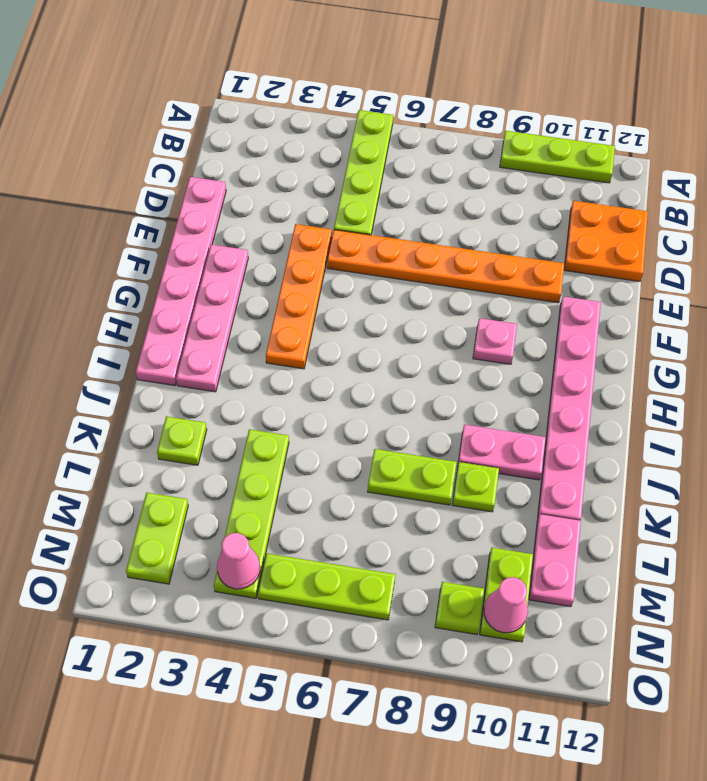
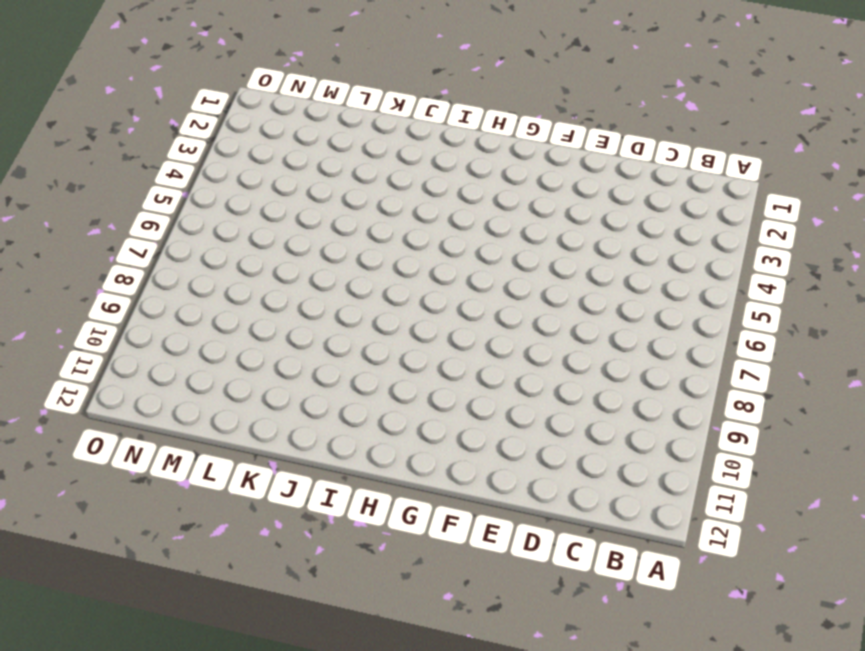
none -> lime plate A5:D5 level 1
none -> lime plate A9:A11 level 1
none -> orange plate C11:D12 level 1

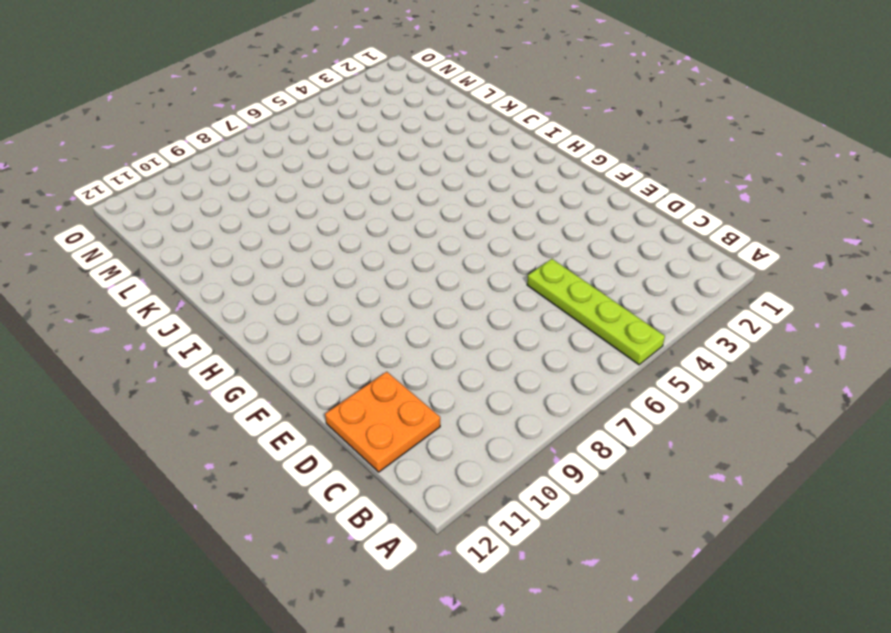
none -> lime plate A9:A11 level 1
none -> pink plate D1:I1 level 1
none -> orange plate E4:H4 level 1

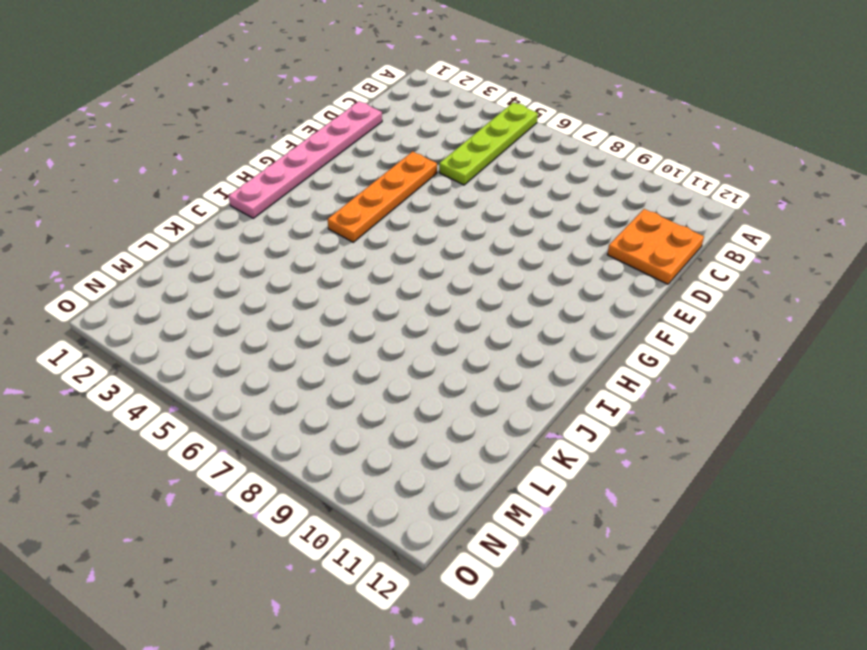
none -> lime plate A9:A11 level 1
none -> orange plate E5:E10 level 1
none -> pink plate F2:I2 level 1

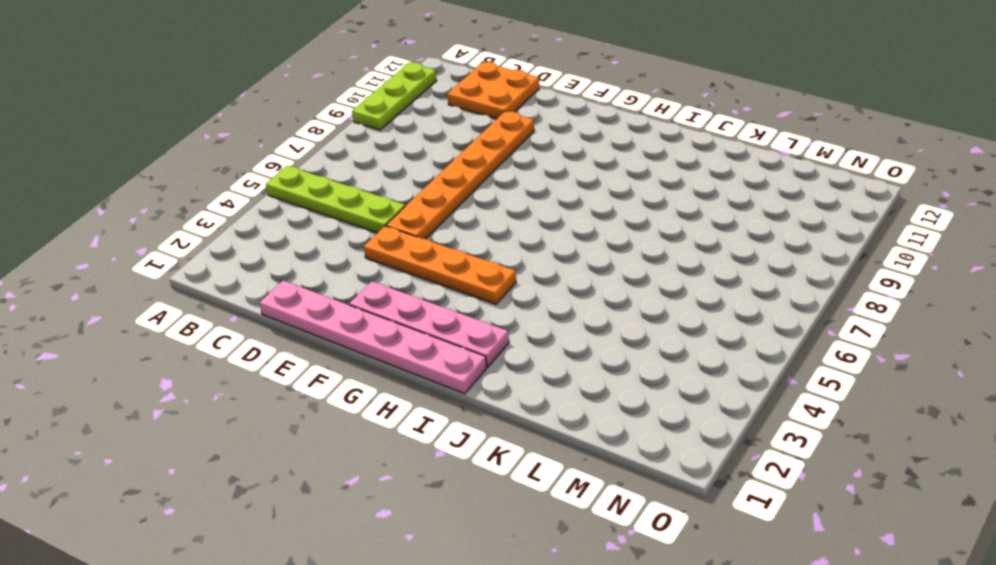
none -> pink plate F11:K11 level 1
none -> pink plate G9 level 1
none -> pink plate J9:J10 level 1

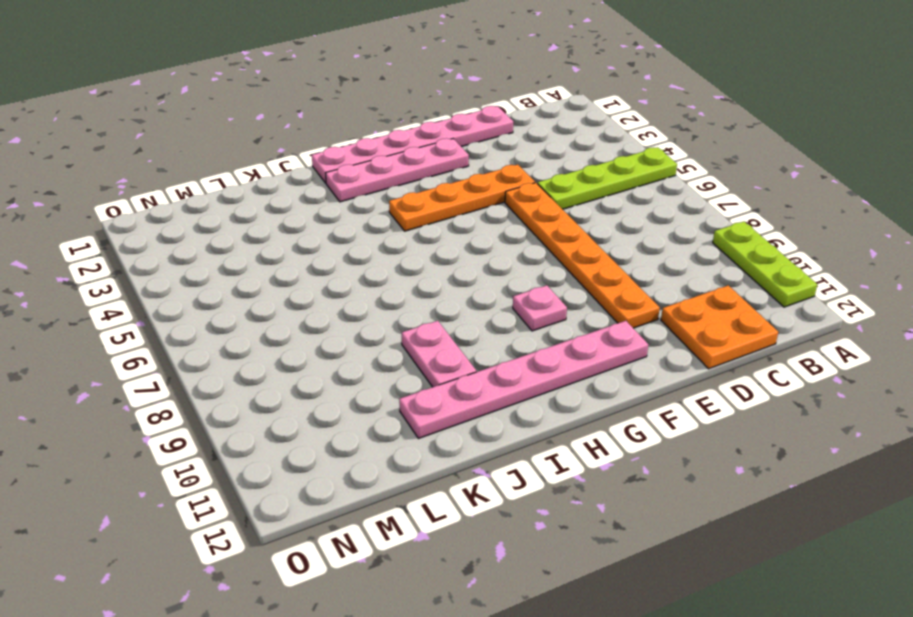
none -> lime plate K2 level 1
none -> lime plate K4:N4 level 1
none -> lime plate K7:K8 level 1

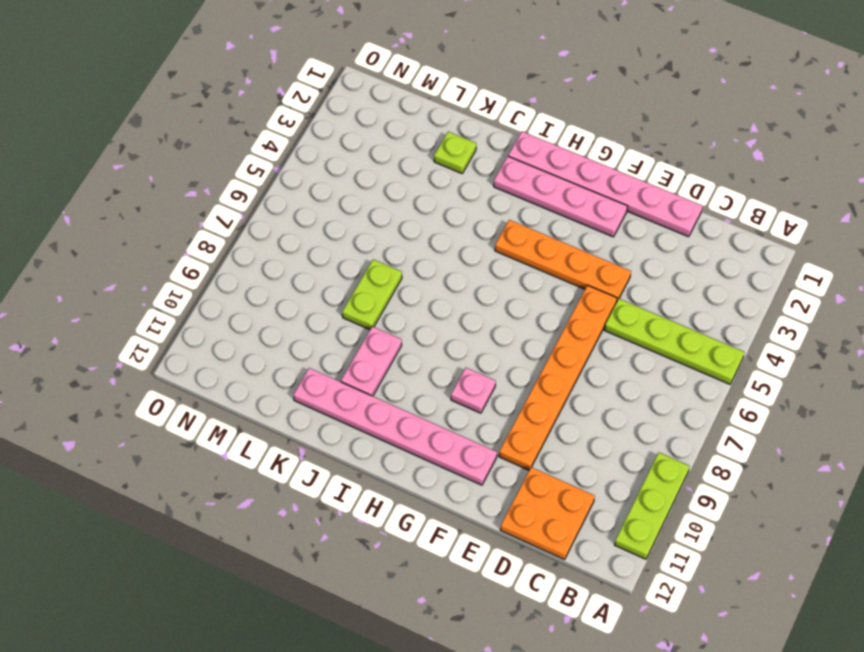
none -> lime plate K4:N4 level 1
none -> lime plate K9 level 1
none -> pink plate L11:M11 level 1

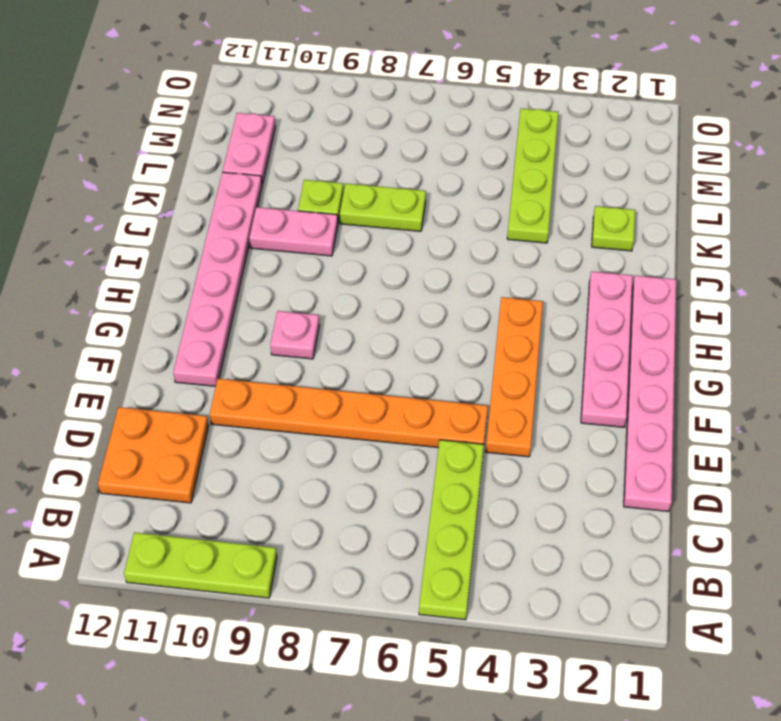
none -> lime plate M2:N2 level 1
none -> lime plate M10:N10 level 1
none -> lime plate N5:N7 level 1

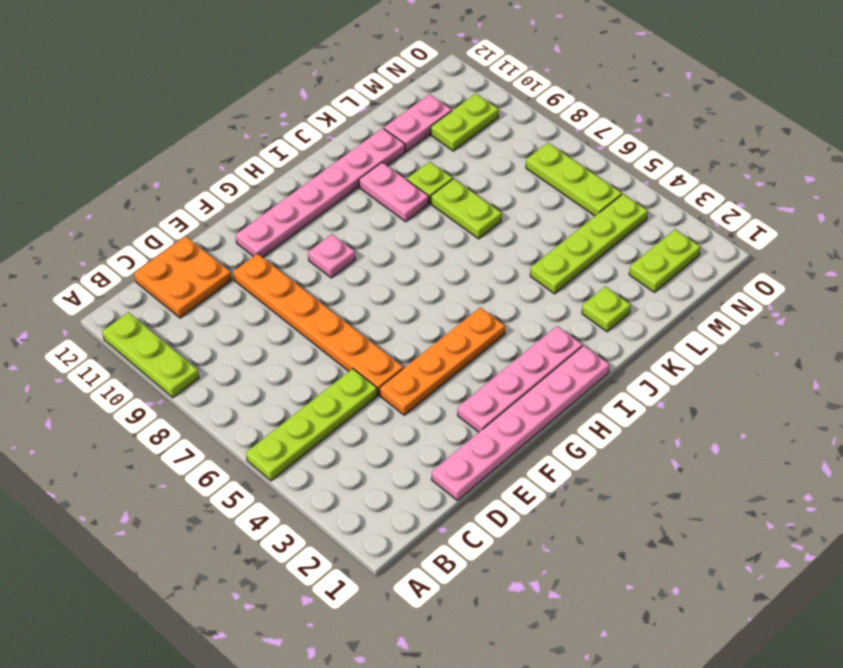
none -> lime plate N9 level 1
none -> pink cone N4 level 2
none -> pink cone N10 level 2

